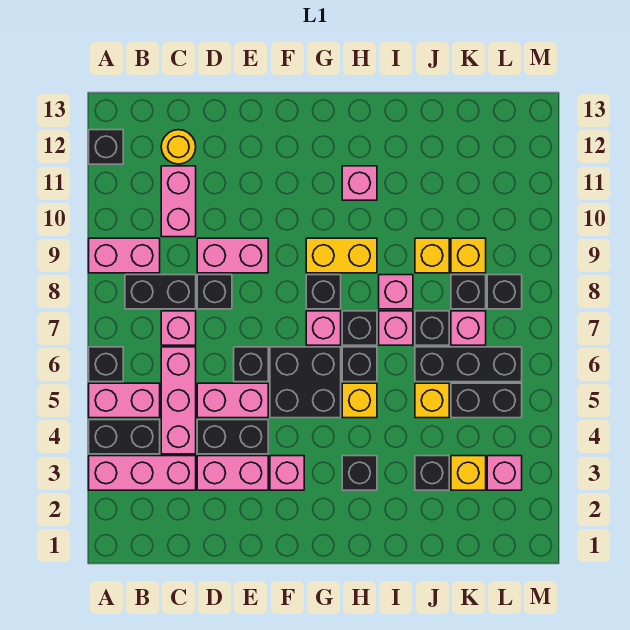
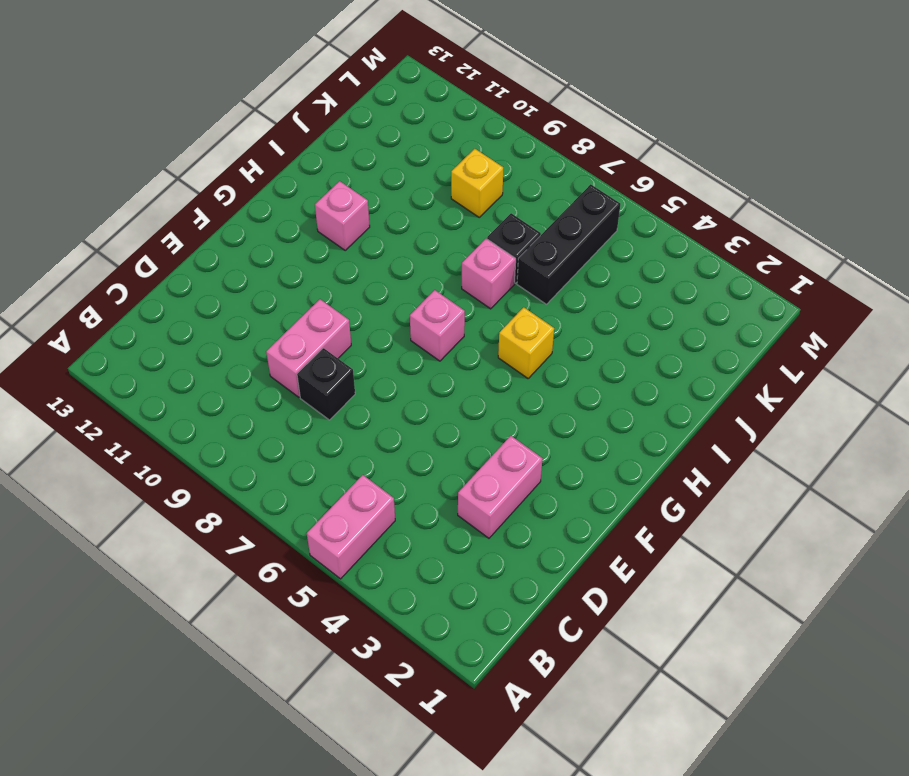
none -> pink brick A3:C3 level 1
none -> black brick A4:B4 level 1
none -> black brick A6 level 1
none -> pink brick A9:B9 level 1

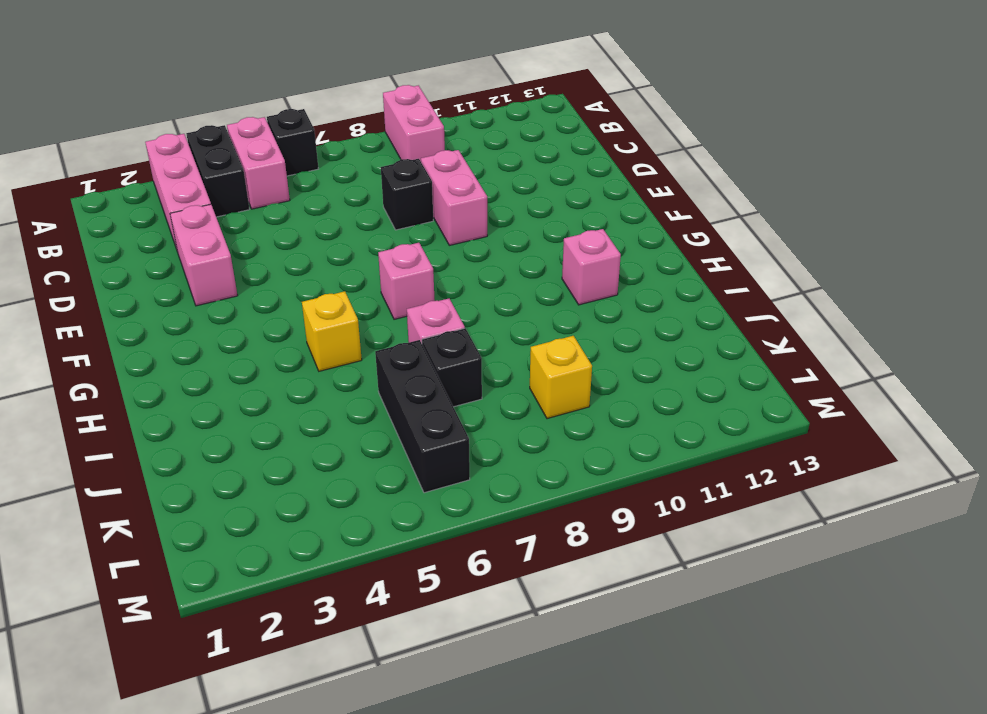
none -> black brick A12 level 1
none -> black brick B8:C8 level 1
none -> pink brick C4:C6 level 1
none -> pink brick C7 level 1

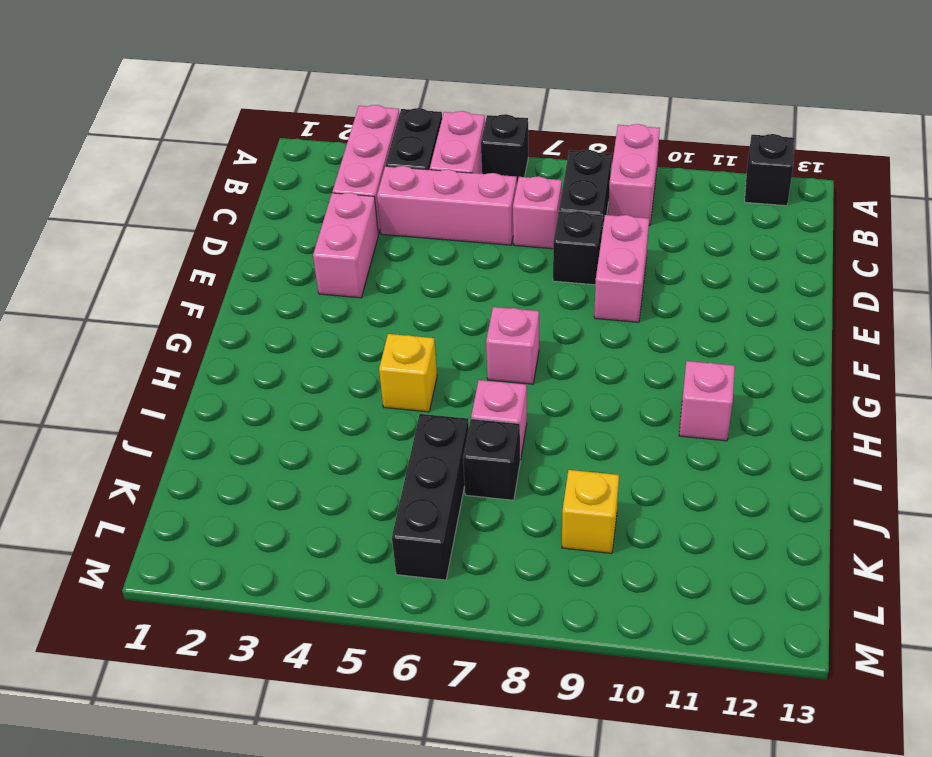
none -> pink brick C10:C11 level 1
none -> yellow round brick C12 level 1
none -> black brick D4:E4 level 1
none -> pink brick D5:E5 level 1

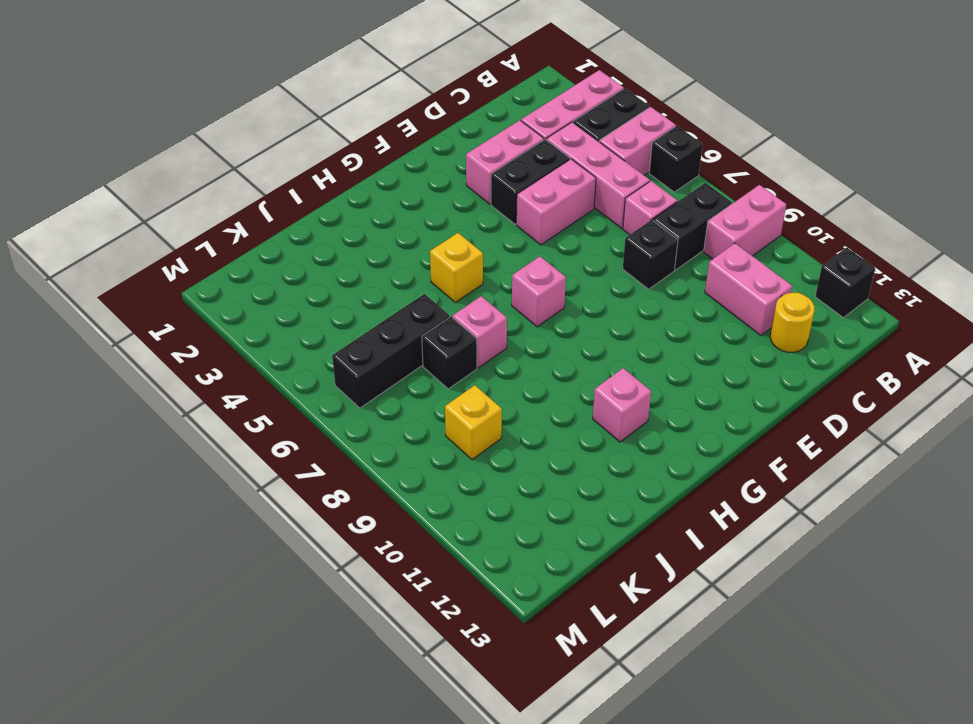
none -> pink brick D9:E9 level 1
none -> black brick E6 level 1
none -> pink brick F3 level 1
none -> black brick F5:G6 level 1

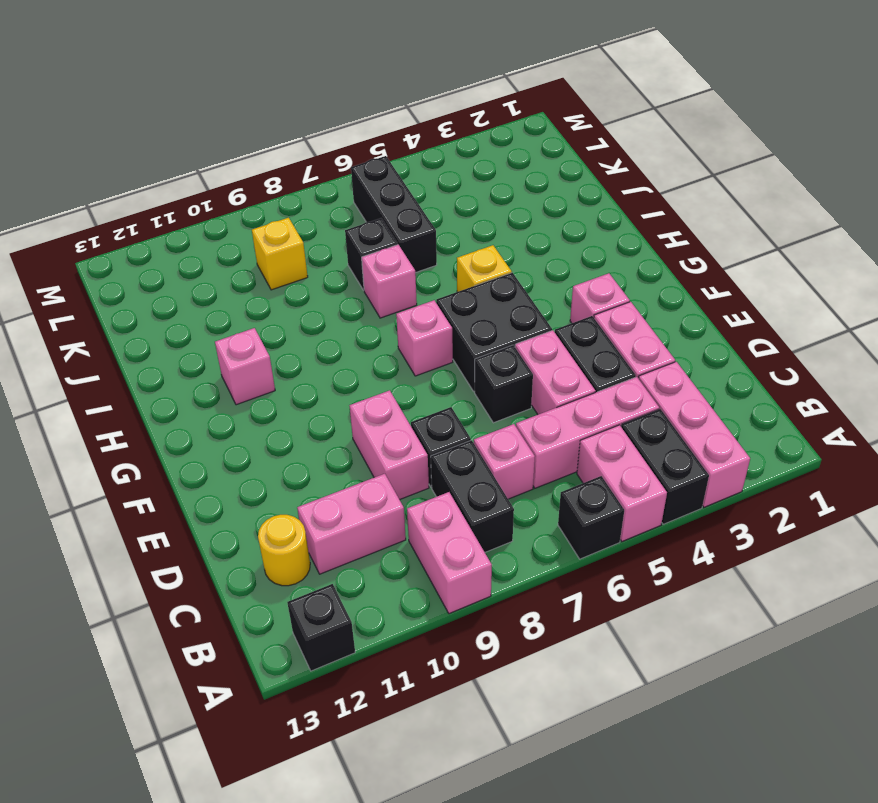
none -> black brick G8 level 1
none -> yellow brick G9:H9 level 1
none -> black brick H3 level 1
none -> black brick H6 level 1

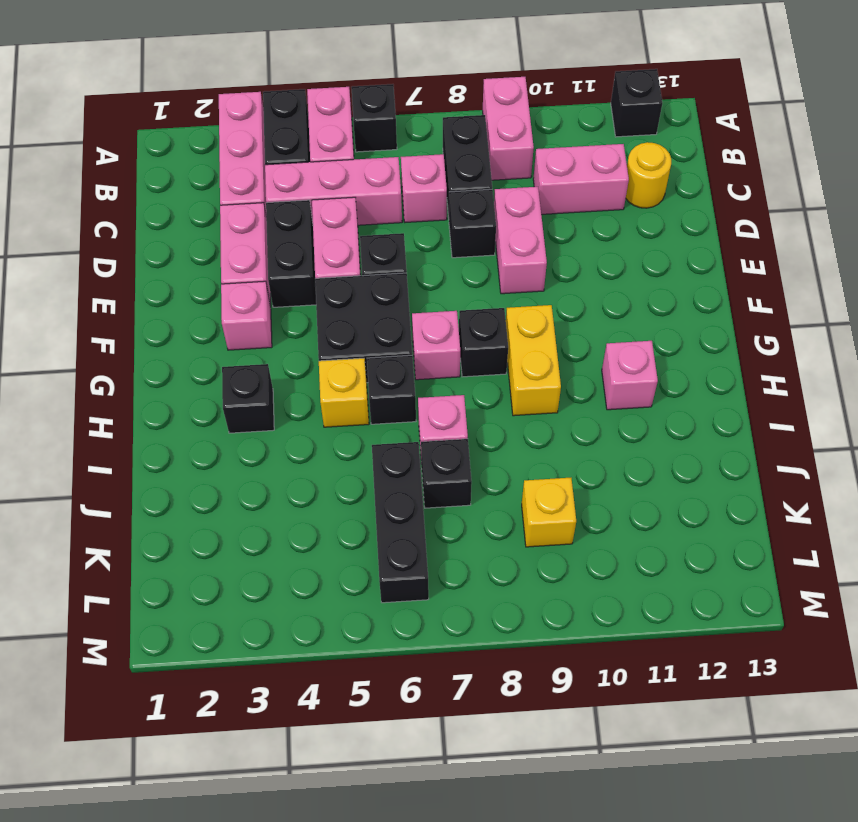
none -> black brick H7 level 1
none -> pink brick I8 level 1
none -> black brick J3 level 1
none -> yellow brick J5 level 1

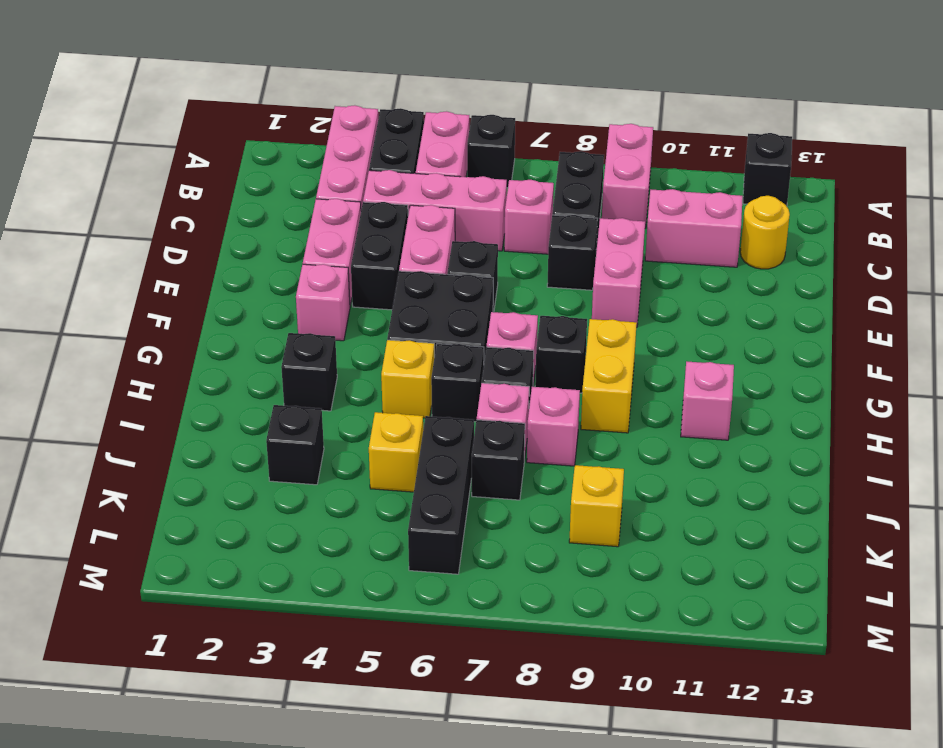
none -> yellow brick J9 level 1
none -> yellow brick K3 level 1
none -> black brick K5:L5 level 1
none -> pink brick K7 level 1

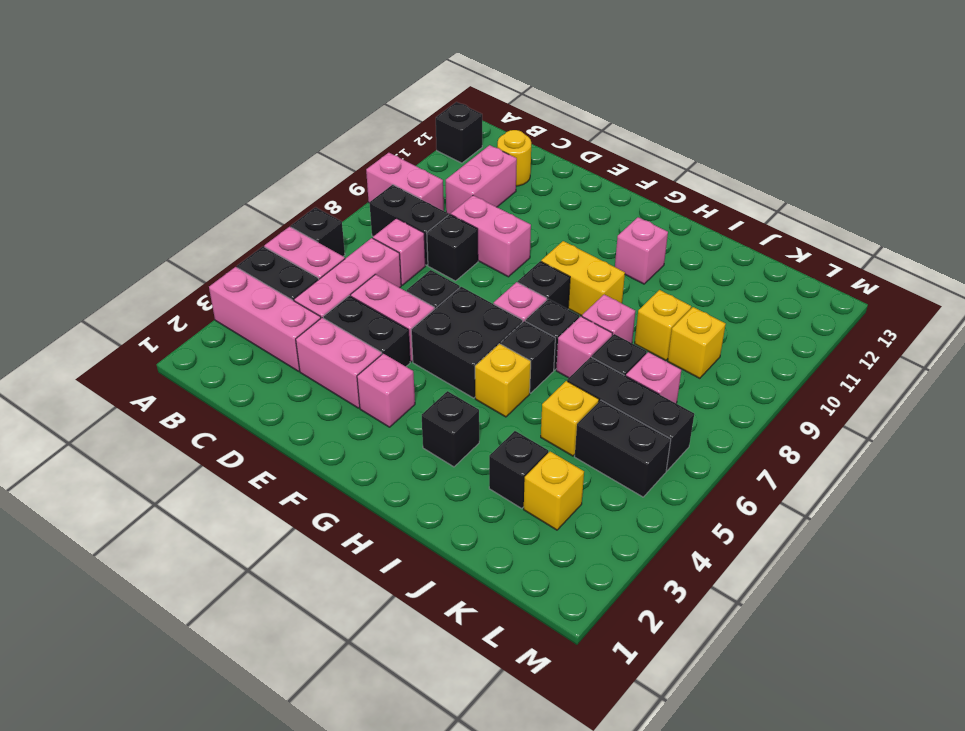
none -> black brick K8 level 1
none -> pink brick L3 level 1
none -> black brick L8 level 1

